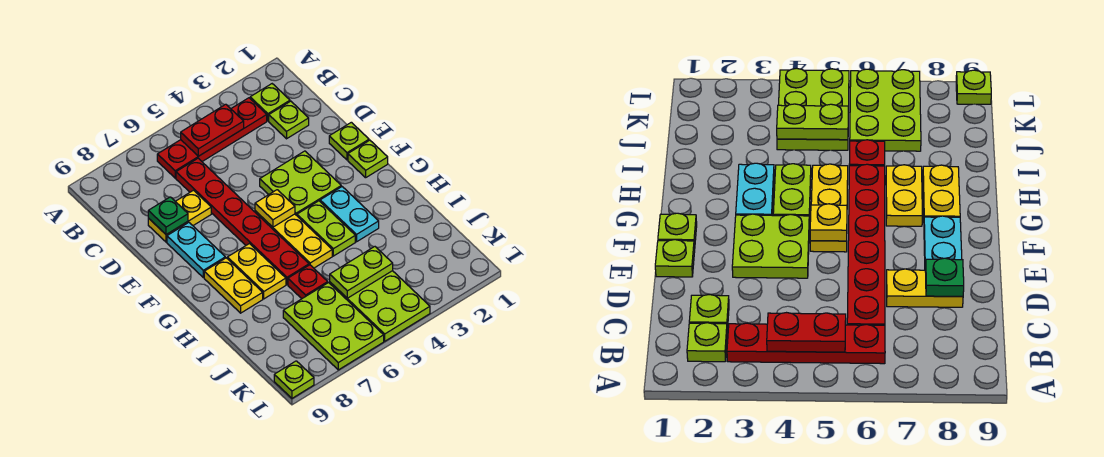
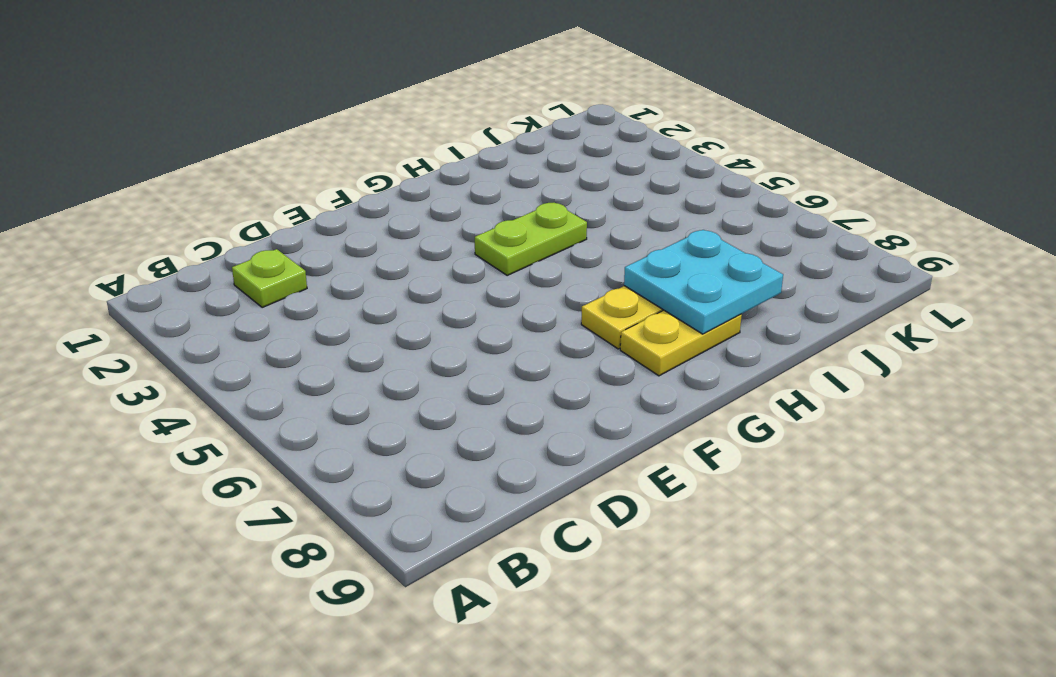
cyan plate H7:I8 level 2 -> none
none -> lime plate B2 level 1
none -> red plate B3:B6 level 1
none -> red plate C6:H6 level 1

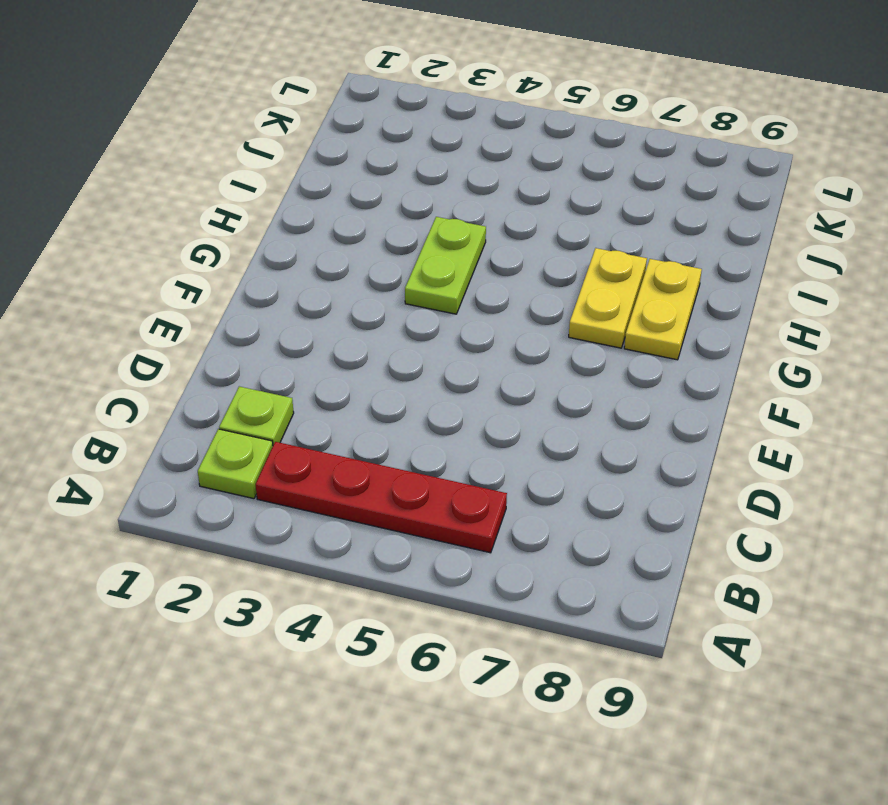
none -> red plate C6:H6 level 1
none -> yellow plate D7:D8 level 1
none -> lime plate E1 level 1

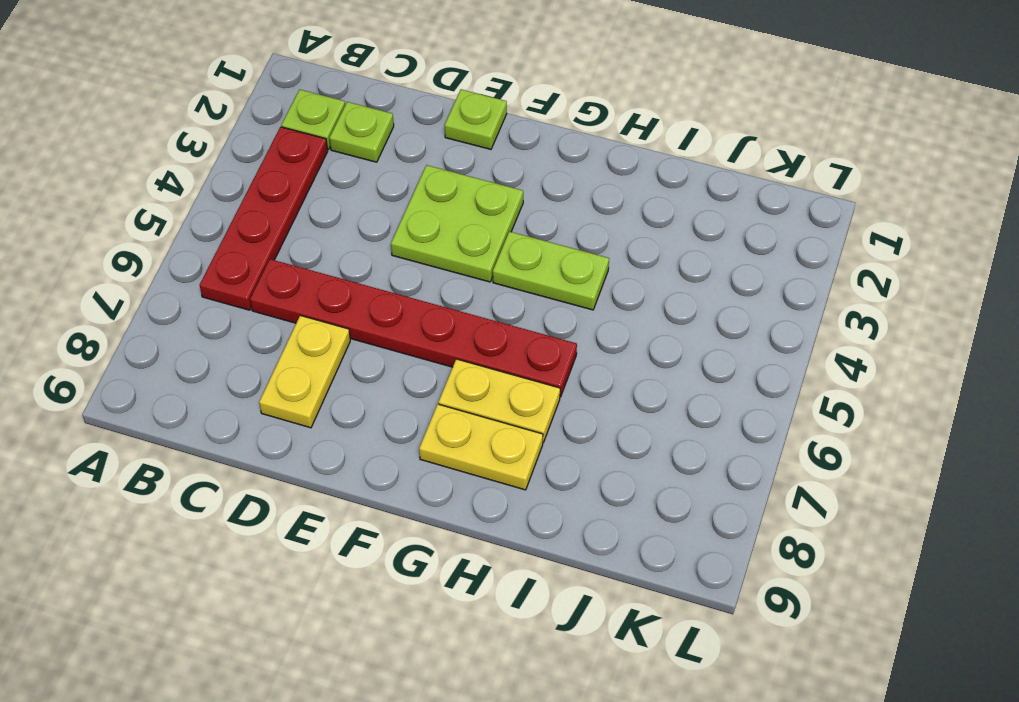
none -> cyan plate E8:F8 level 1
none -> lime plate F1 level 1
none -> yellow plate F5:H5 level 1

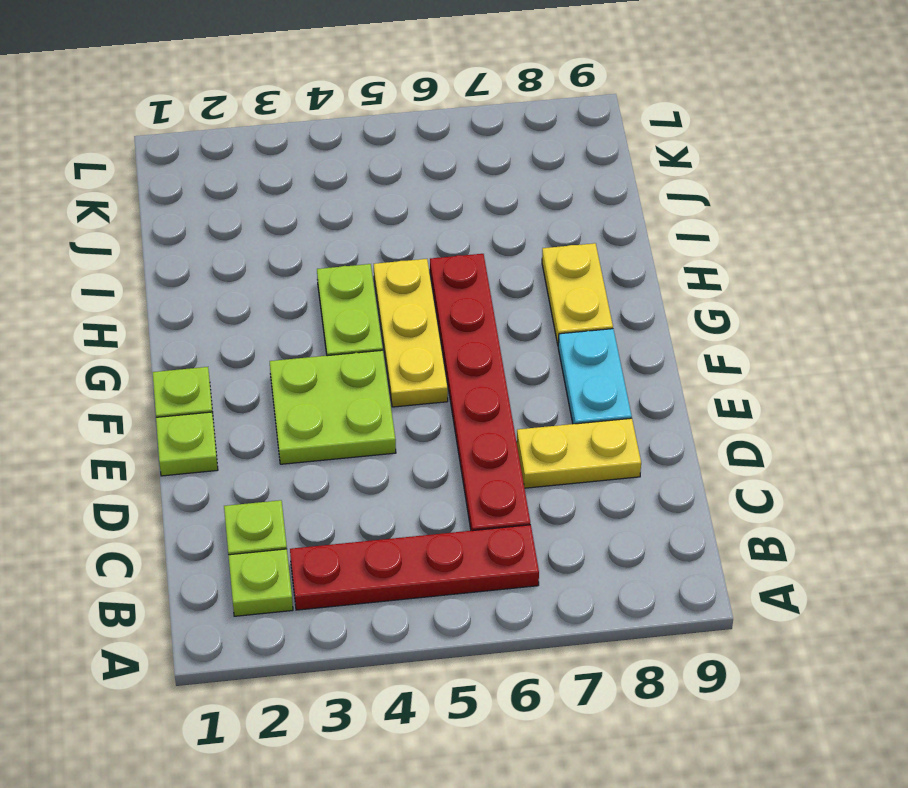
none -> cyan plate G3:H3 level 1
none -> yellow plate G7:H7 level 1
none -> red plate I6 level 1

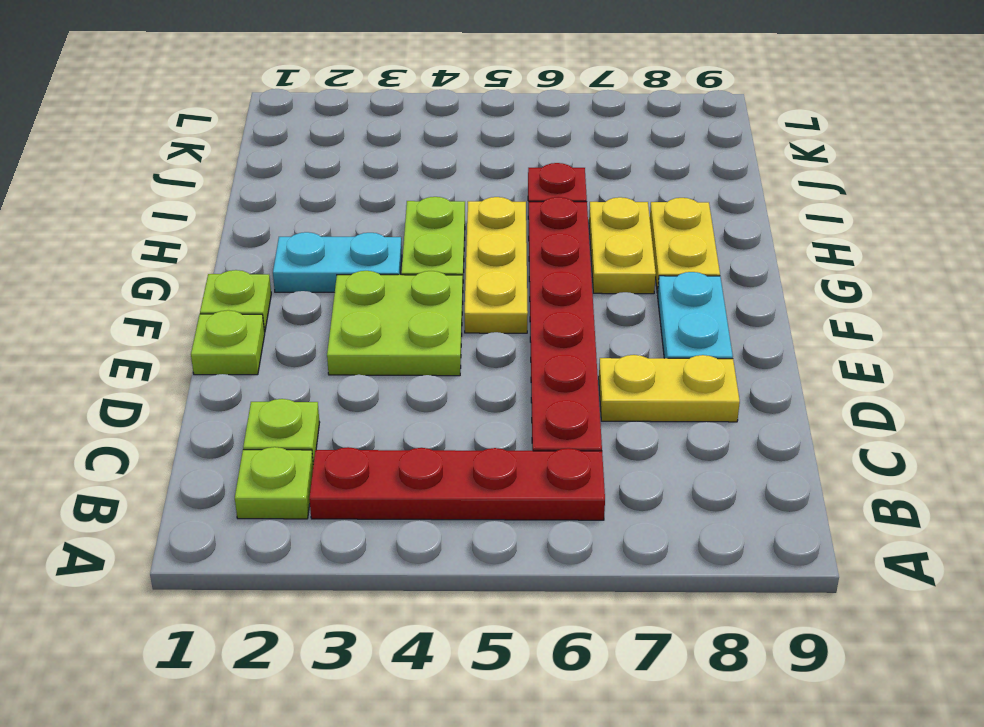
cyan plate G2:G3 level 1 -> cyan plate G3:H3 level 1
none -> lime plate J4:L5 level 1
none -> lime plate J6:L7 level 1
none -> lime plate L9 level 1

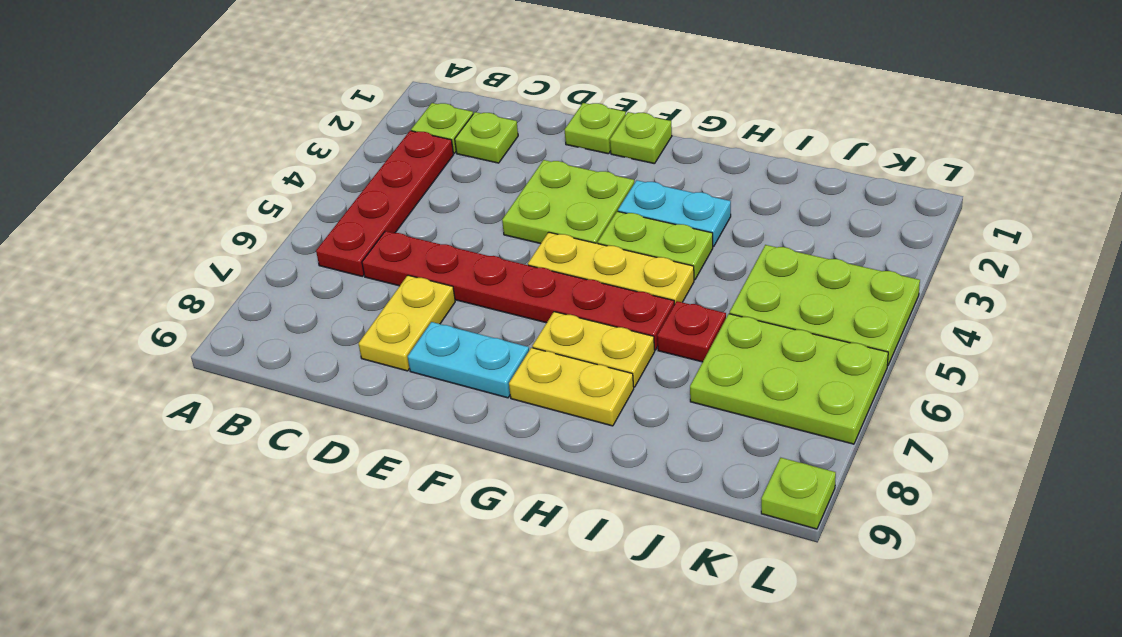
none -> red plate B4:B5 level 2
none -> green plate D8 level 2
none -> yellow plate F5 level 2

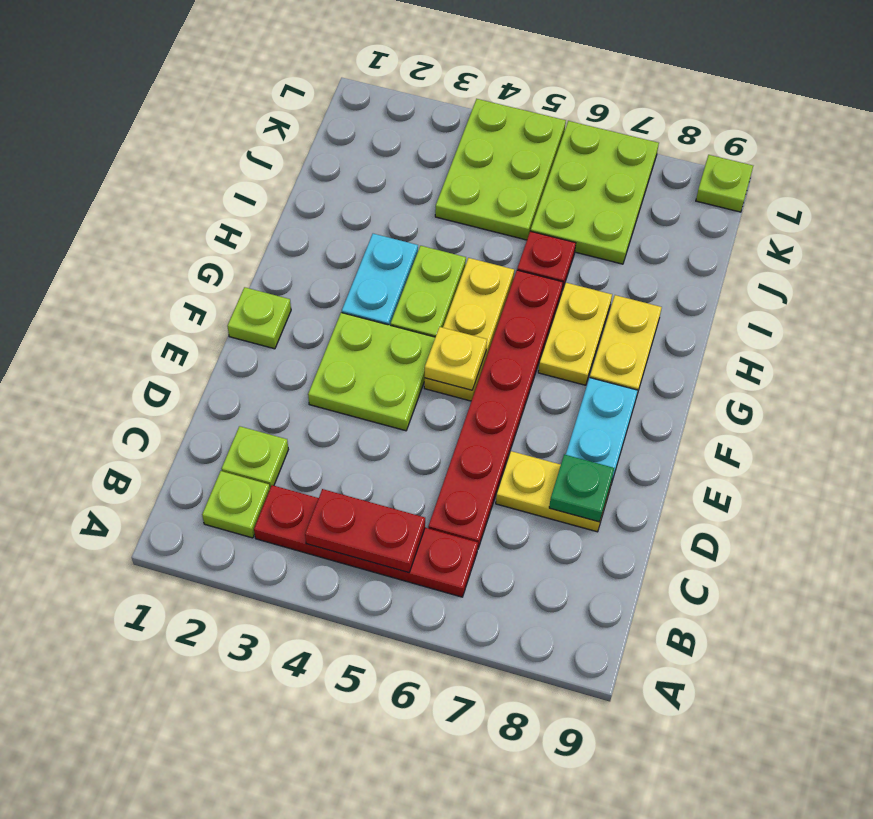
none -> lime plate E1 level 1
none -> lime plate J4:J5 level 2

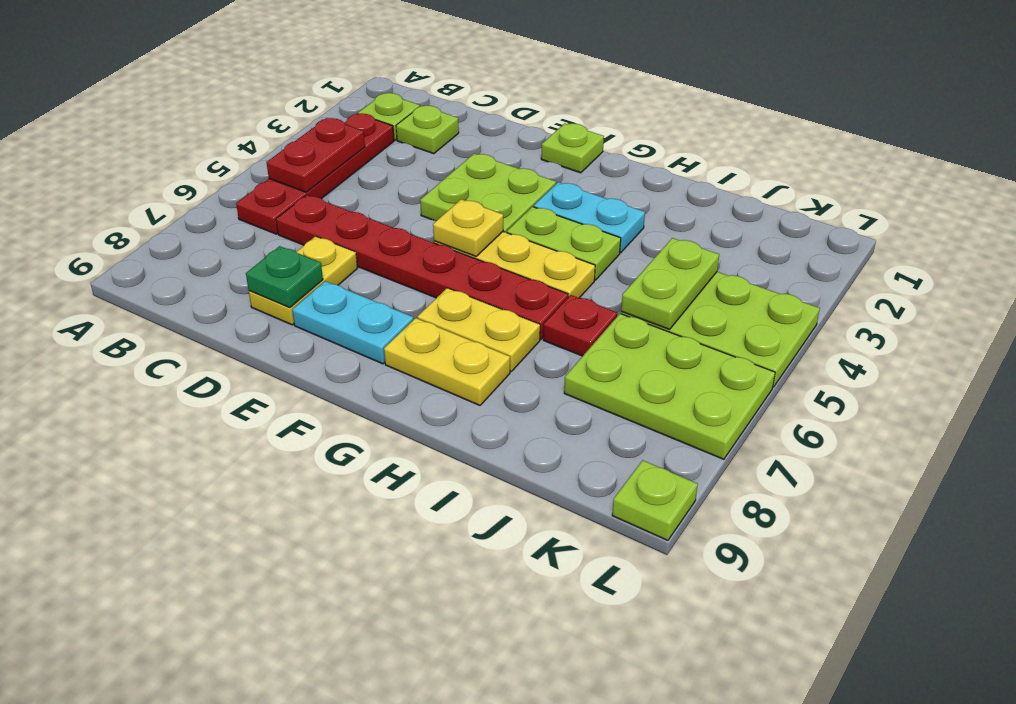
none -> lime plate E1 level 1

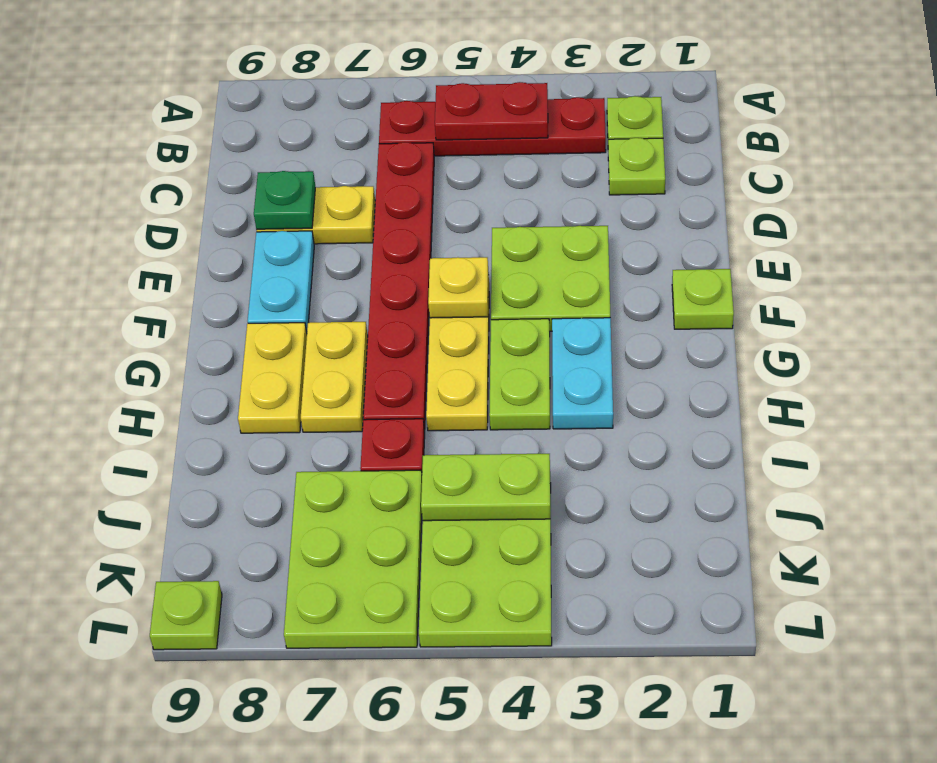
none -> lime plate E1 level 1

